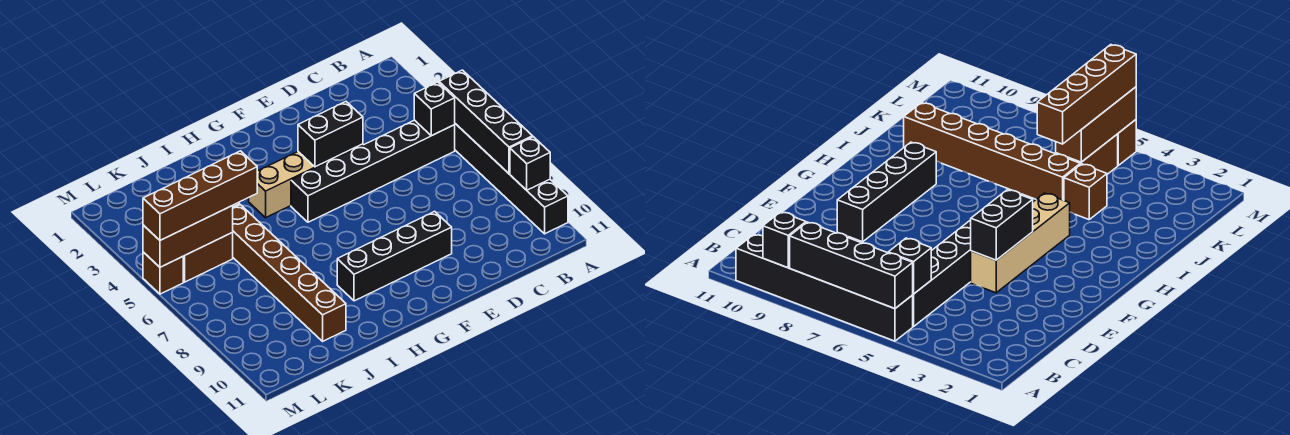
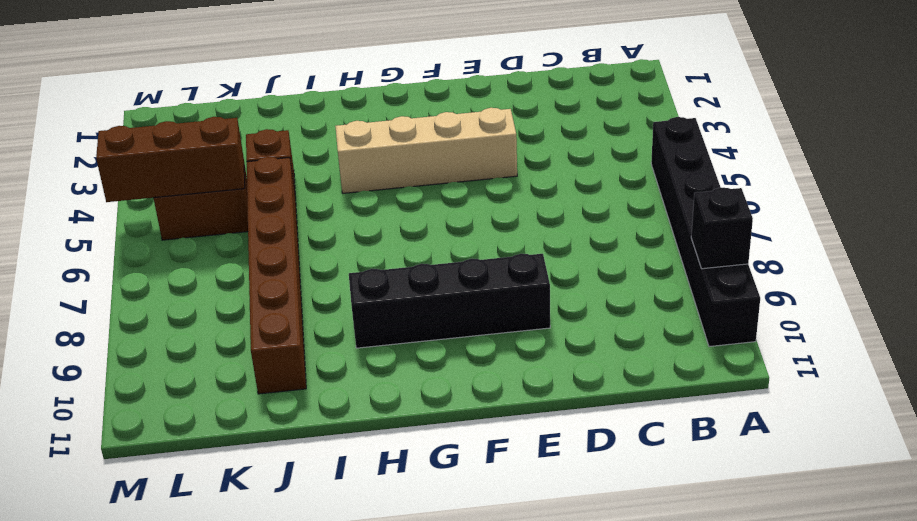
none -> black brick B5:G5 level 1
none -> brown brick M5 level 1
none -> black brick A5:A8 level 2

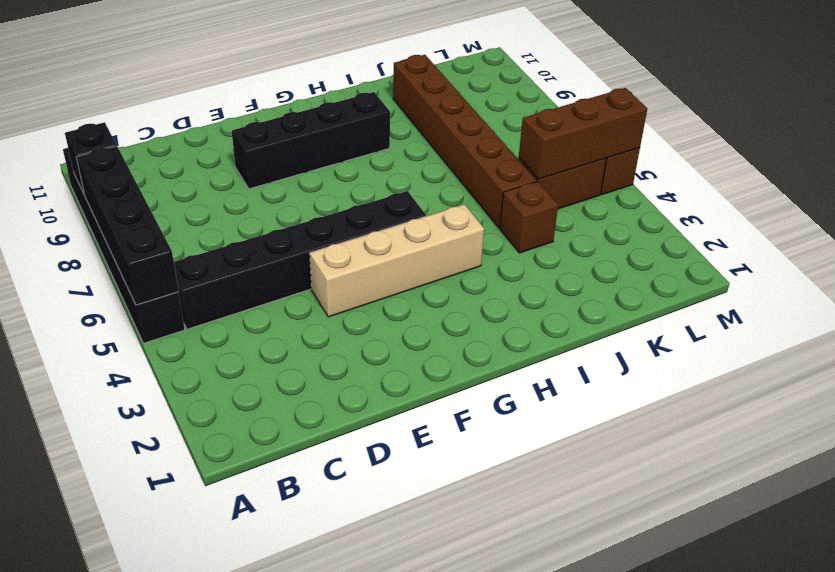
none -> black brick B5 level 2
none -> black brick E4:F4 level 2
none -> brown brick J5:M5 level 3

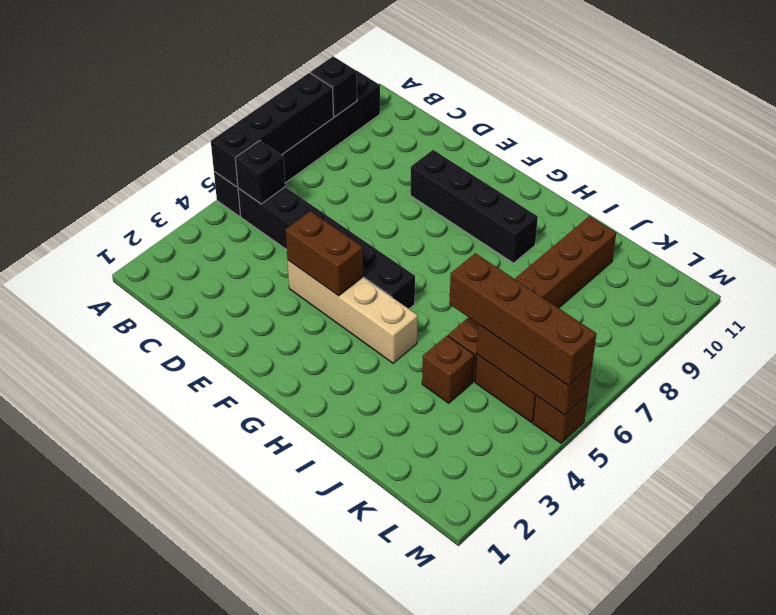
brown brick E4:F4 level 2 -> black brick E4:F4 level 2

